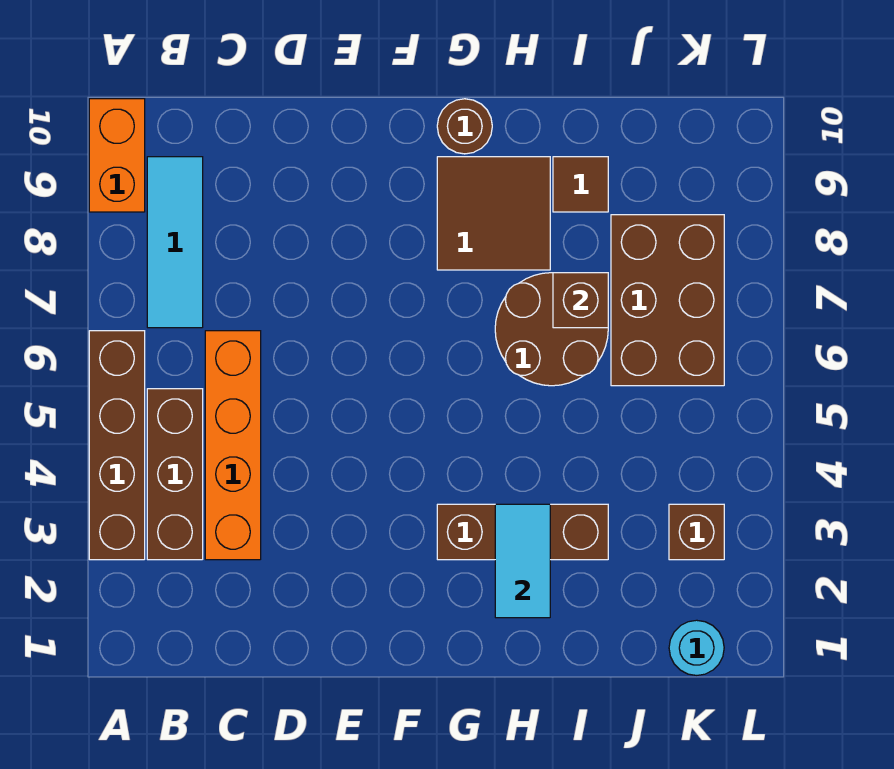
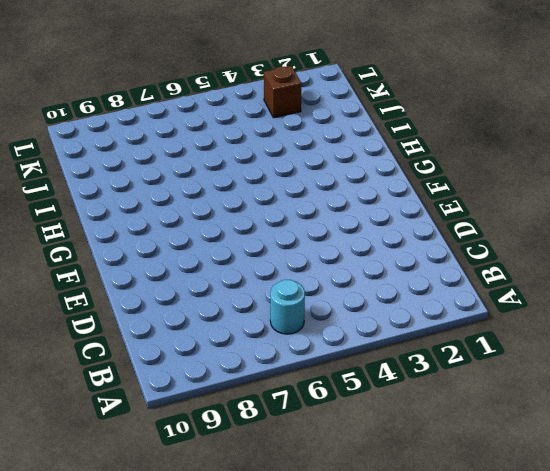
cyan round brick B6 level 1 -> cyan round brick K1 level 1
none -> brown brick A3:A6 level 1
none -> orange brick A9:A10 level 1
none -> brown brick B3:B5 level 1

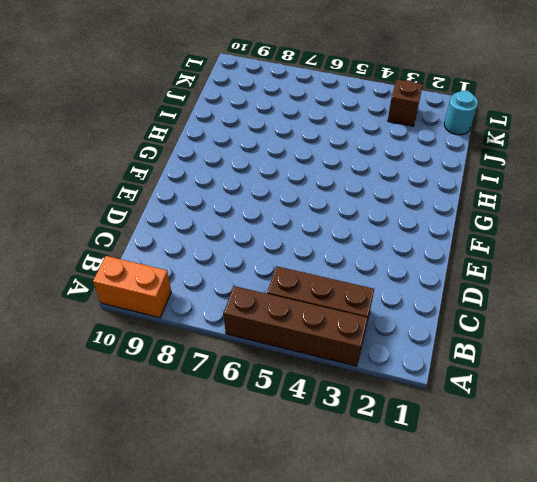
none -> cyan tile B7:B9 level 1
none -> orange brick C3:C6 level 1
none -> brown brick G3:I3 level 1

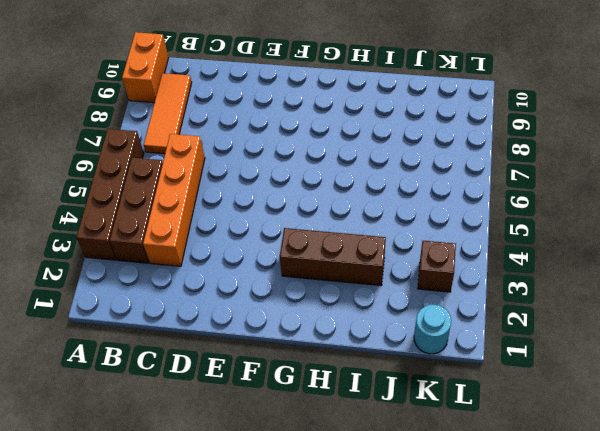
orange tile B7:B9 level 1 -> cyan tile B7:B9 level 1
none -> brown tile G8:H9 level 1
none -> brown round brick G10 level 1
none -> brown round brick H6:I7 level 1

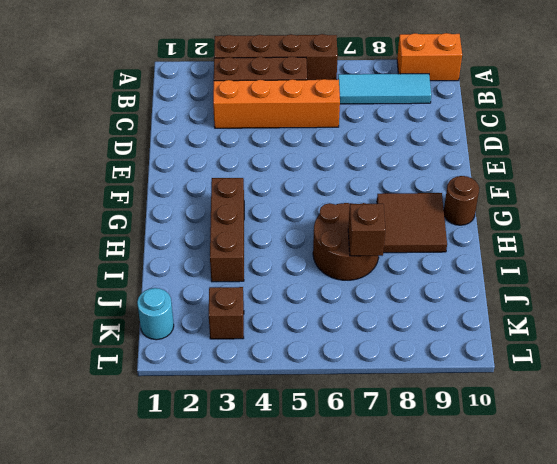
none -> brown tile I9 level 1
none -> brown brick J6:K8 level 1
none -> cyan tile H2:H3 level 2

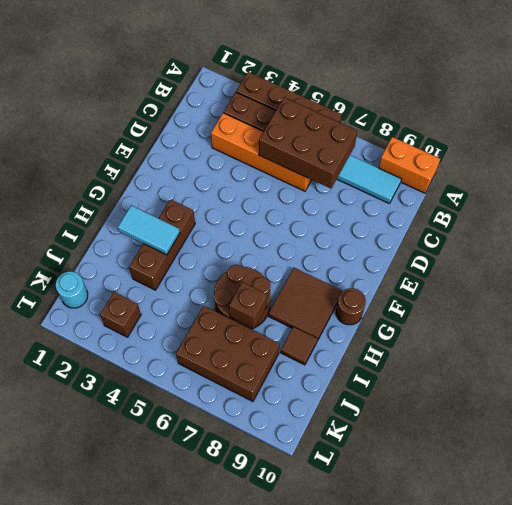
brown brick B5:C7 level 2 -> none

